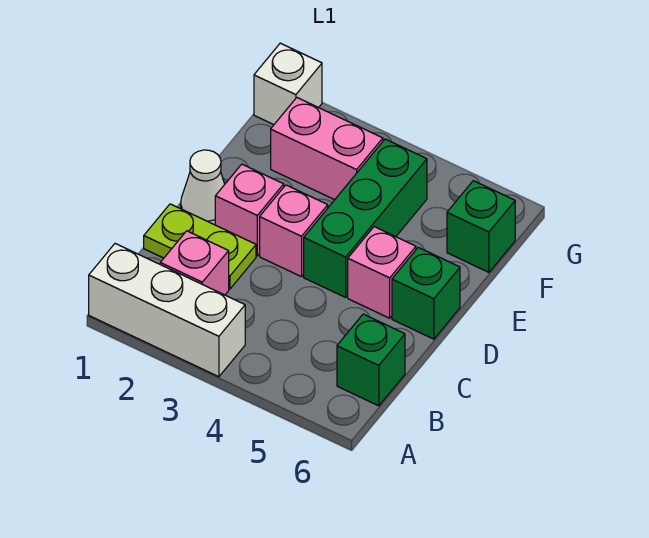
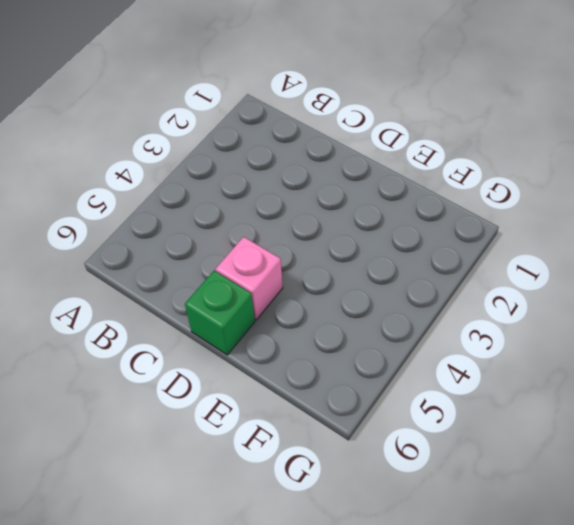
none -> white brick A1:A3 level 1
none -> pink brick B2 level 1
none -> green brick B6 level 1

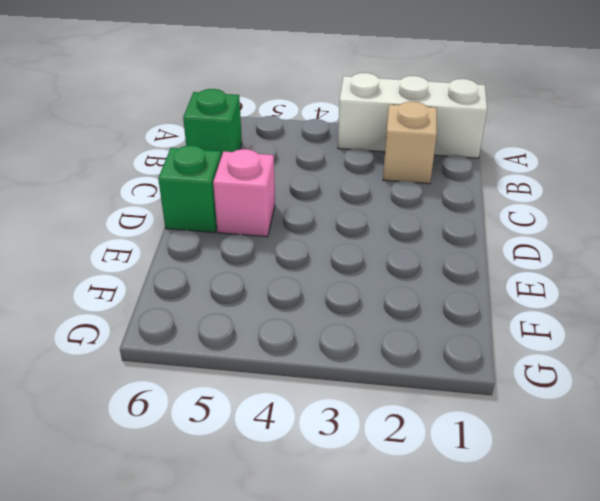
tan brick B2 level 1 -> pink brick B2 level 1
none -> lime plate C1:C2 level 1
none -> white cone D1 level 1
none -> pink brick D2 level 1

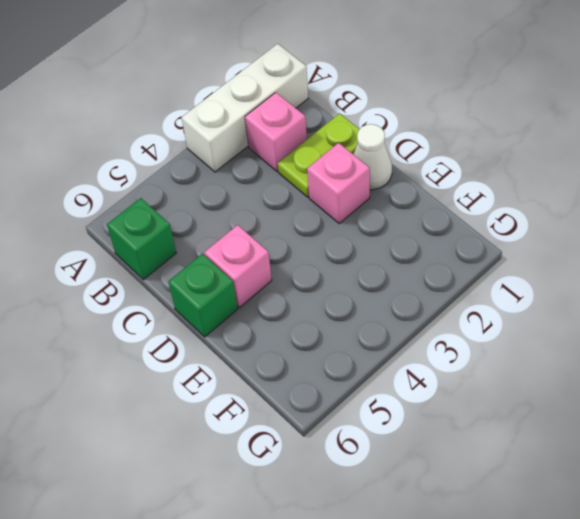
none -> pink brick D3 level 1
none -> green brick D4:F4 level 1
none -> pink brick F2:F3 level 1

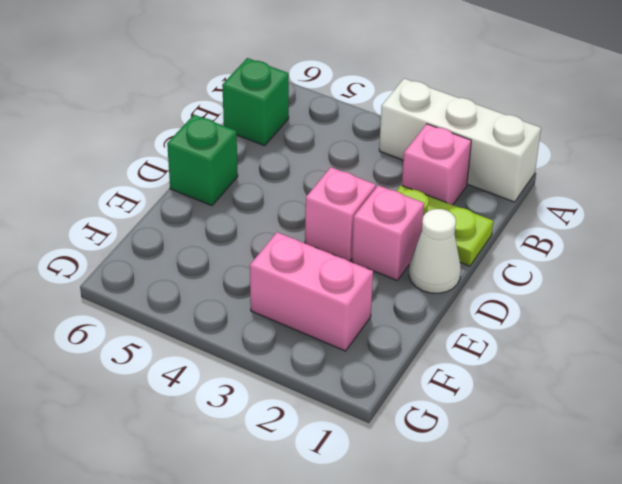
none -> green brick D4:F4 level 1
none -> pink brick D5 level 1
none -> green brick F6 level 1

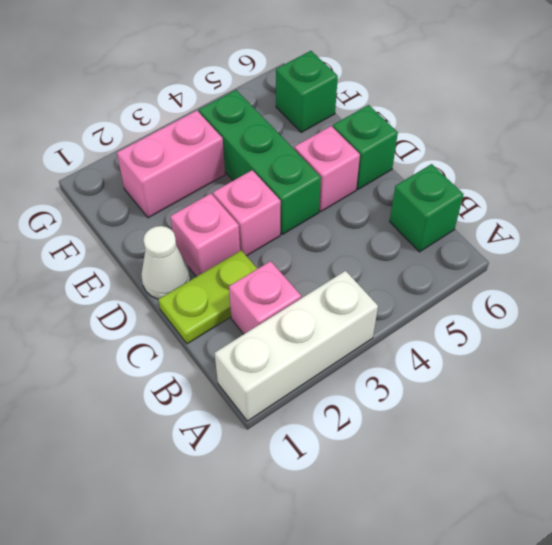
none -> white brick G1 level 1

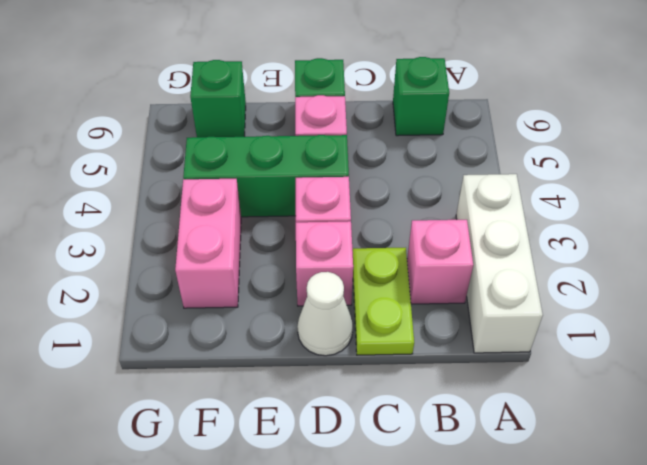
none -> white brick G1 level 1

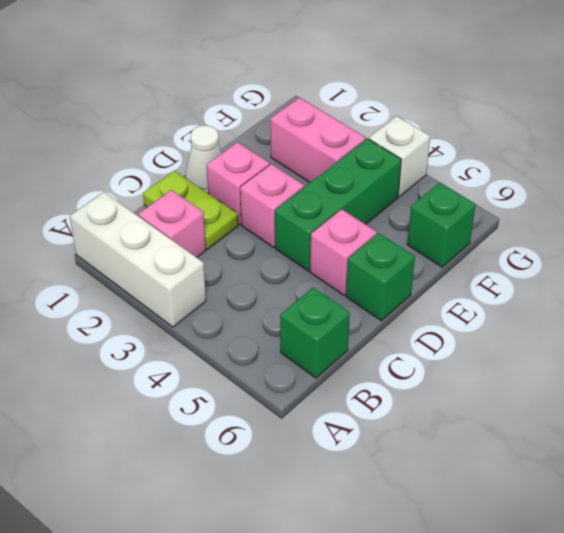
white brick G4 level 1 -> white brick G1 level 1

